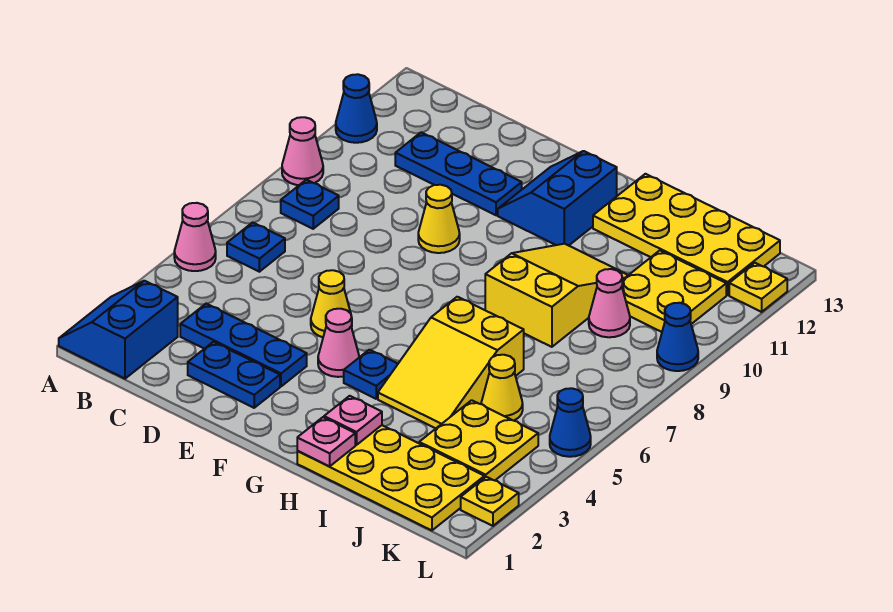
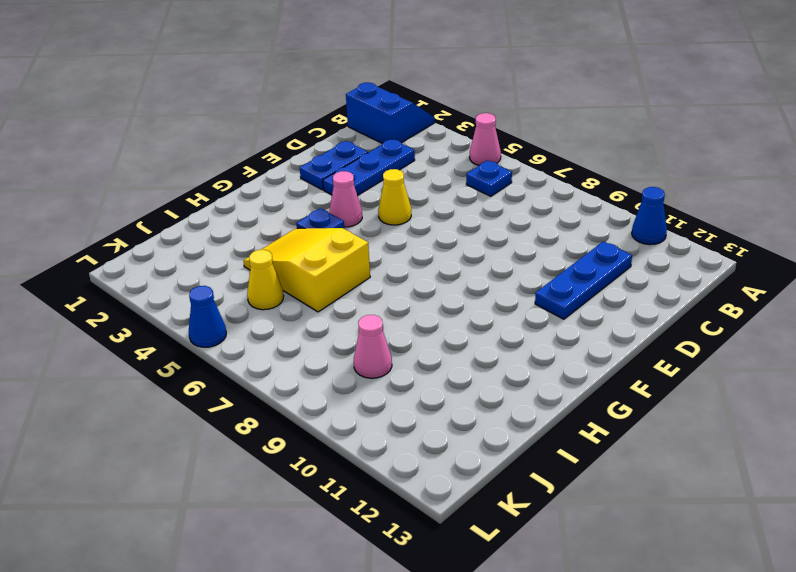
none -> pink cone A9 level 1
none -> blue plate B8 level 1
none -> yellow cone E9 level 1

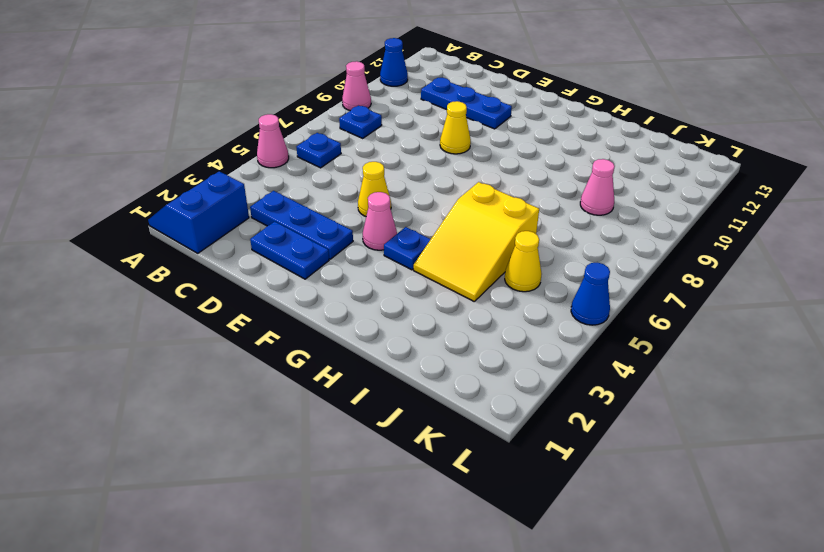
none -> blue slope F11:G12 level 1 top G
none -> yellow plate H1:K2 level 1
none -> yellow slope H8:I10 level 1 top 8

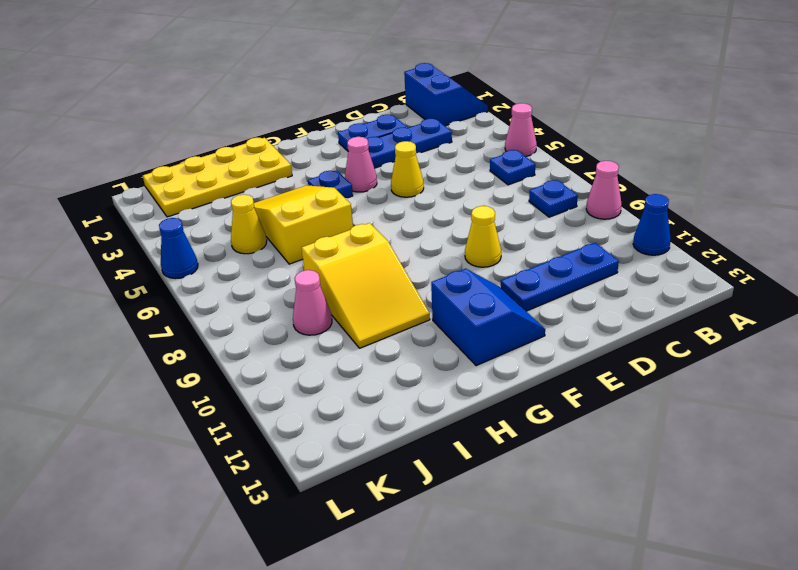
none -> yellow plate H12:K13 level 1
none -> yellow plate J3:K4 level 1
none -> yellow plate J10:K11 level 1

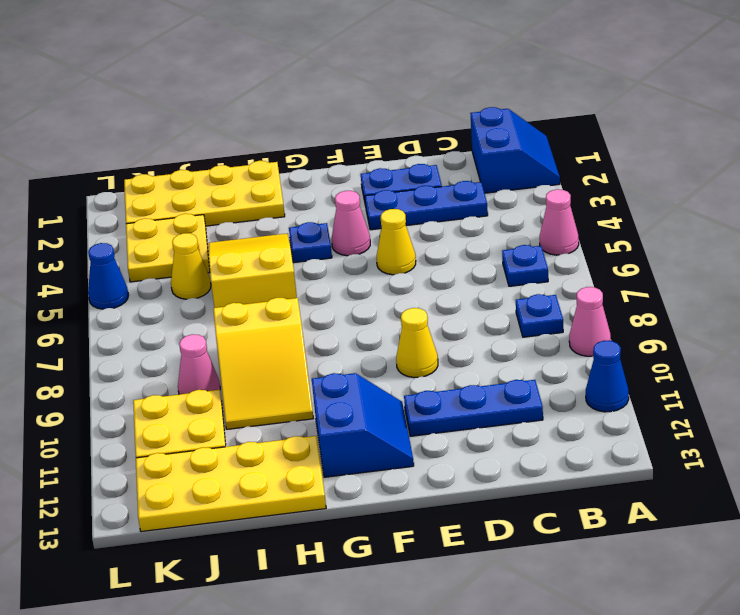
none -> yellow plate L2 level 1
none -> blue cone L9 level 1
none -> yellow plate L12 level 1

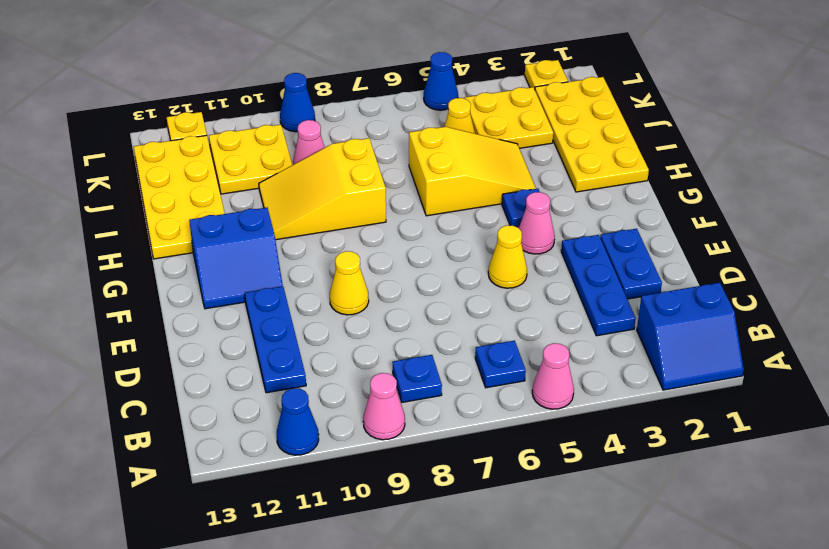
none -> pink plate H1 level 2
none -> pink plate H2 level 2

